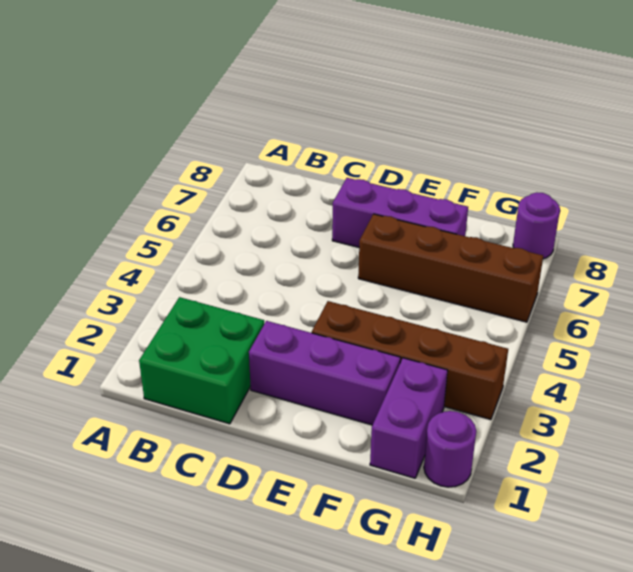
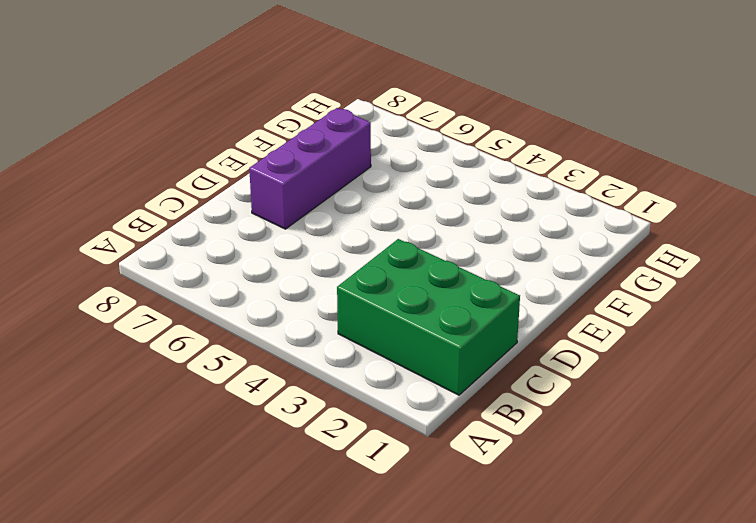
green brick B1:C3 level 1 -> green brick B1:C2 level 1
none -> purple brick D2:F2 level 1
none -> brown brick E3:H3 level 1

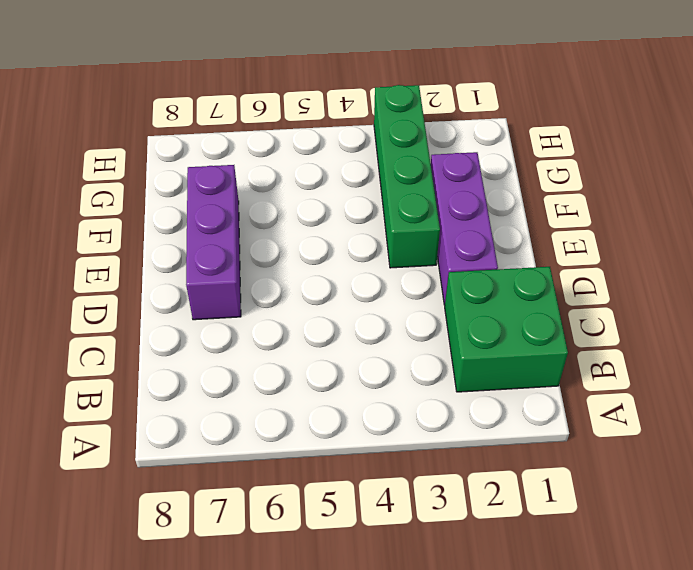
green brick E3:H3 level 1 -> brown brick E3:H3 level 1
none -> brown brick E6:H6 level 1
none -> purple brick G1:G2 level 1

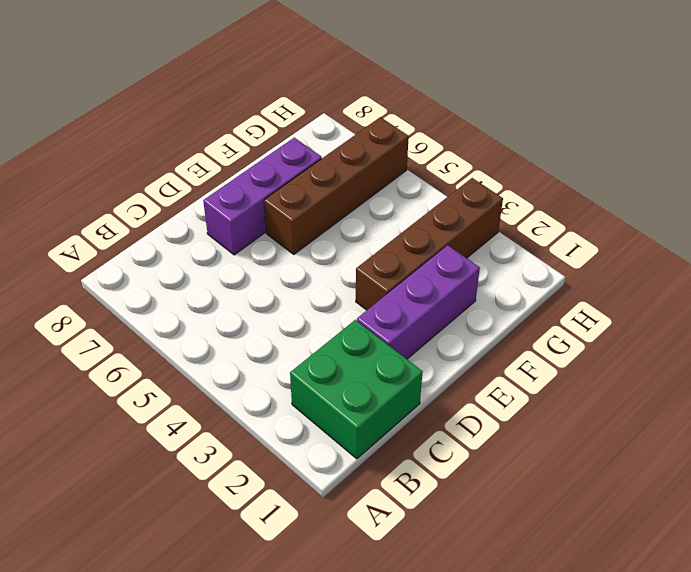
none -> purple brick G1:G2 level 1
none -> purple round brick H1 level 1

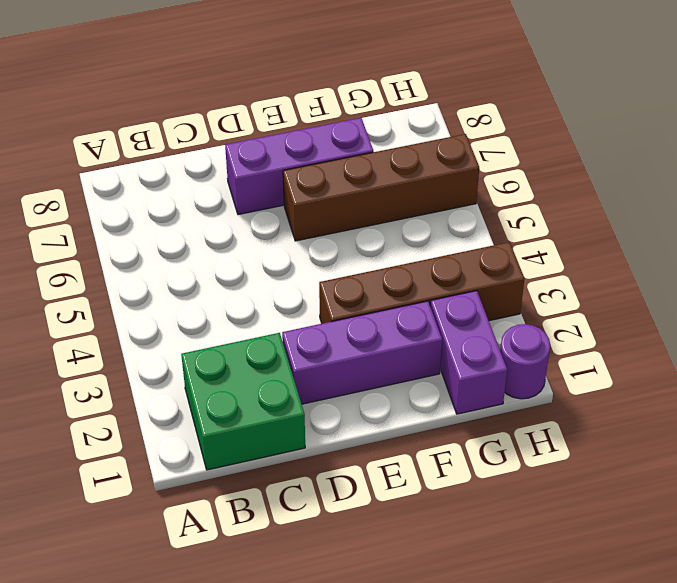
none -> purple round brick H8 level 1

